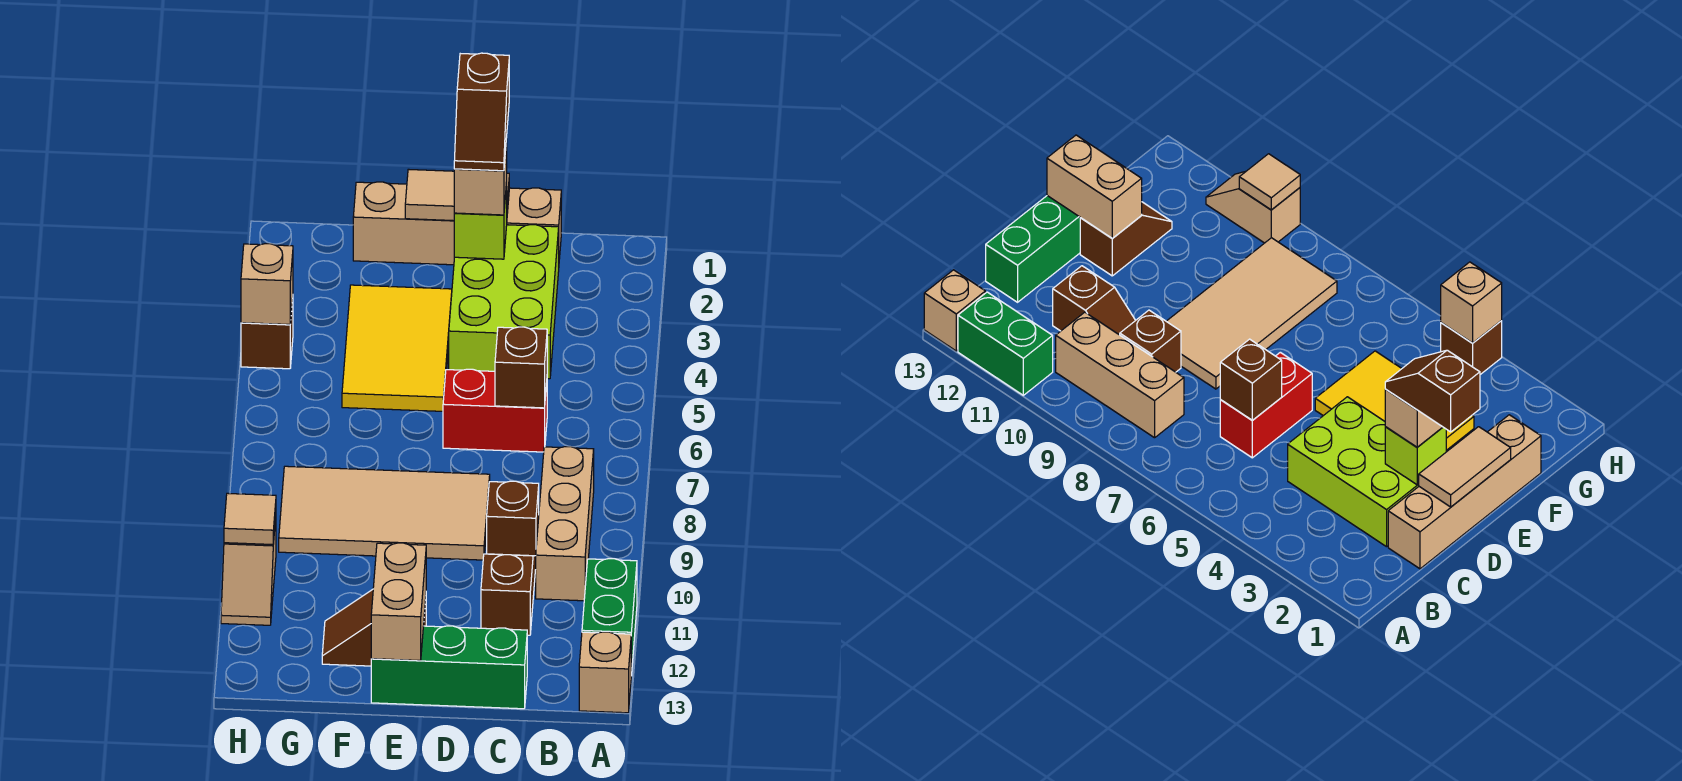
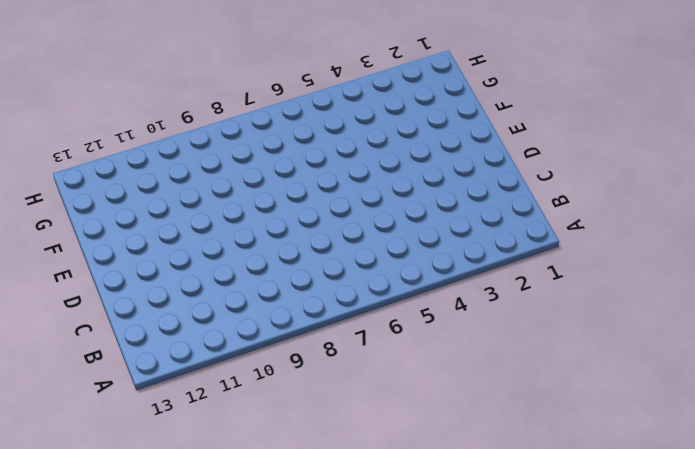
none -> green brick A11:A12 level 1
none -> tan brick A13 level 1
none -> tan brick B8:B10 level 1

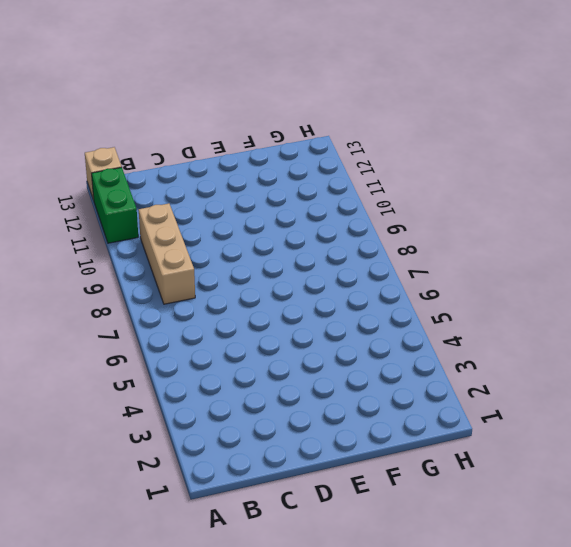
none -> tan brick C1:F1 level 1
none -> lime brick C2:D4 level 1
none -> red brick C6:D6 level 1

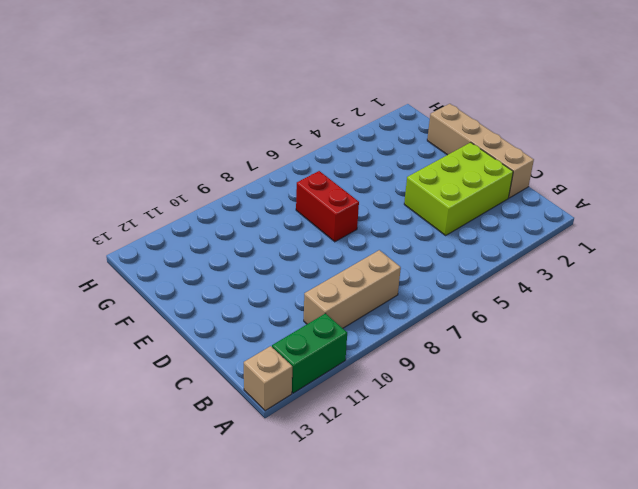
red brick E7:F7 level 1 -> red brick C6:D6 level 1
none -> brown brick C9 level 1
none -> brown slope C10:C11 level 1 top 11
none -> green brick C13:E13 level 1

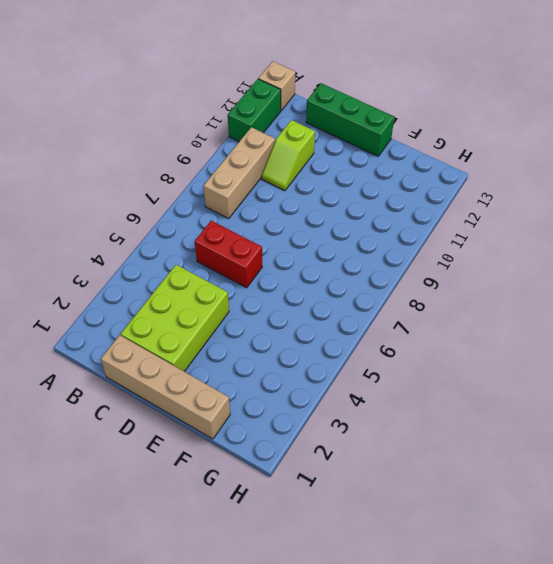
lime slope C10:C11 level 1 top 11 -> brown slope C10:C11 level 1 top 11
none -> brown brick C9 level 1
none -> tan tile D8:G9 level 1
none -> yellow tile E3:F5 level 1

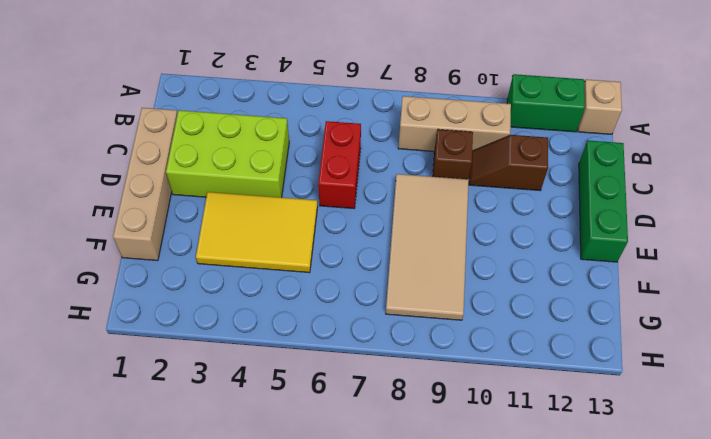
none -> brown slope E12:F12 level 1 top E
none -> brown brick H4 level 1
none -> tan slope H10:H11 level 1 top 10

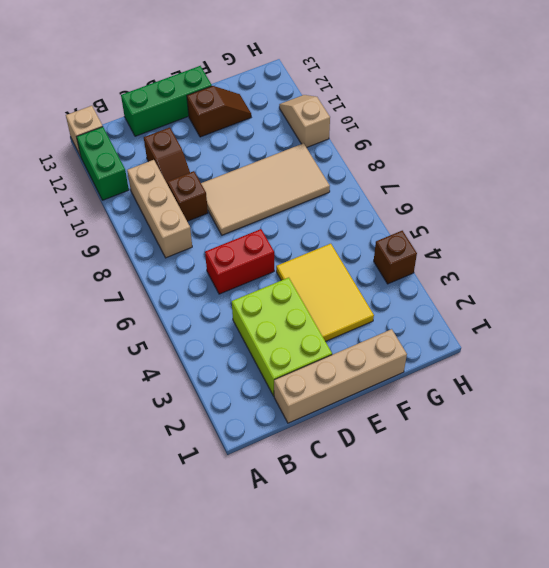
none -> brown brick C6 level 2
none -> tan tile D1:E1 level 2
none -> lime brick D2 level 2

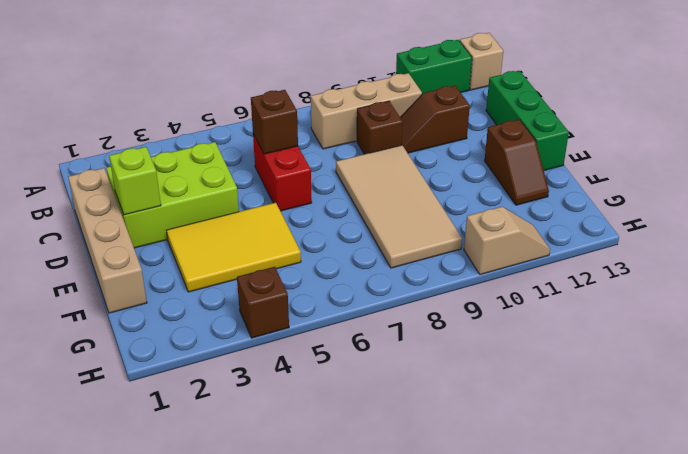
none -> tan tile D1:E1 level 2
none -> tan brick E12:E13 level 2
none -> tan brick H4 level 2

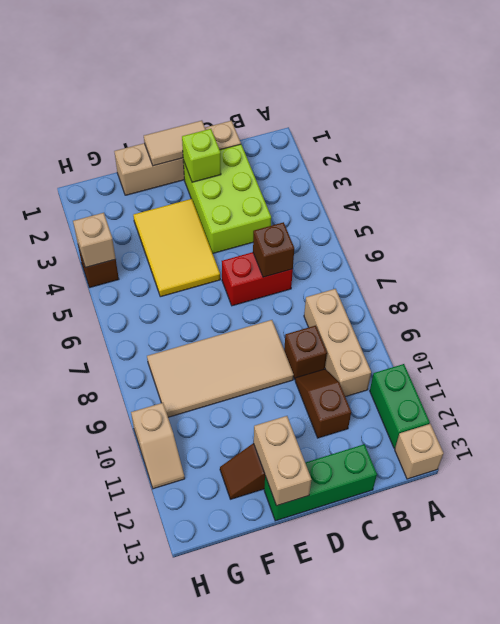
none -> tan tile H10 level 2
none -> tan brick D2 level 3
none -> brown slope D1:D2 level 4 top 1

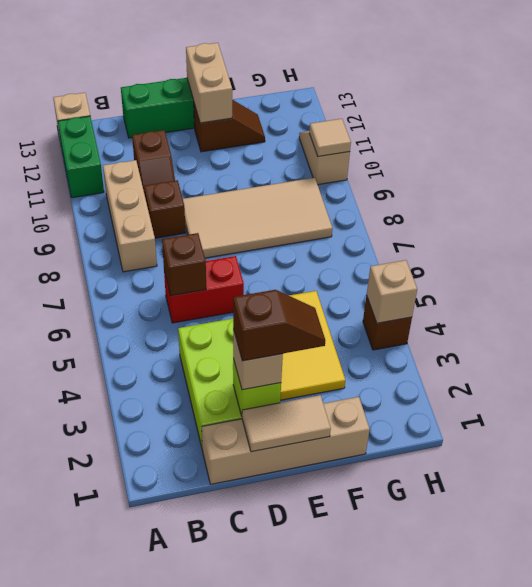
brown slope D2:E2 level 4 top D -> brown slope D1:D2 level 4 top 1

